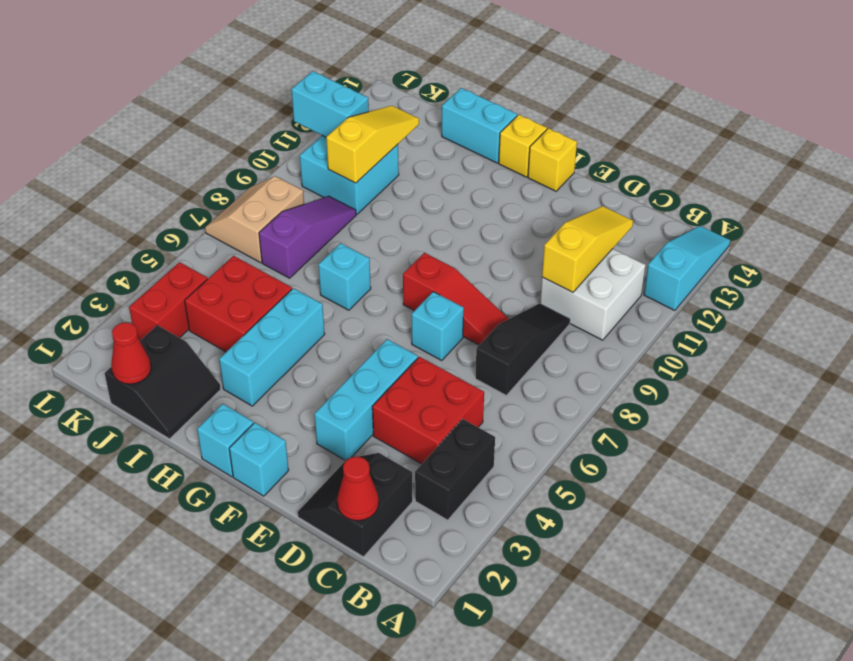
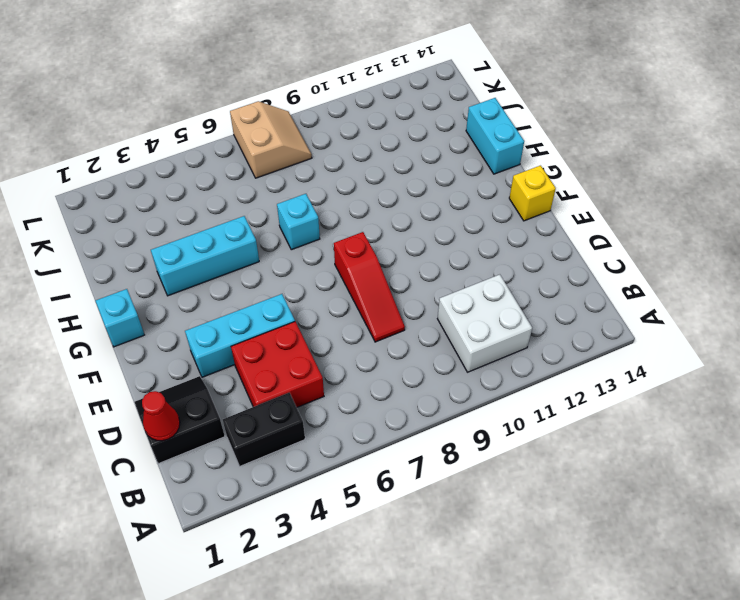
tan slope K7:L8 level 1 top 7 -> tan slope K7:L8 level 1 top K
none -> cyan slope A12:A14 level 1 top 12
none -> black slope C7:C9 level 1 top 7
none -> cyan brick E7 level 1

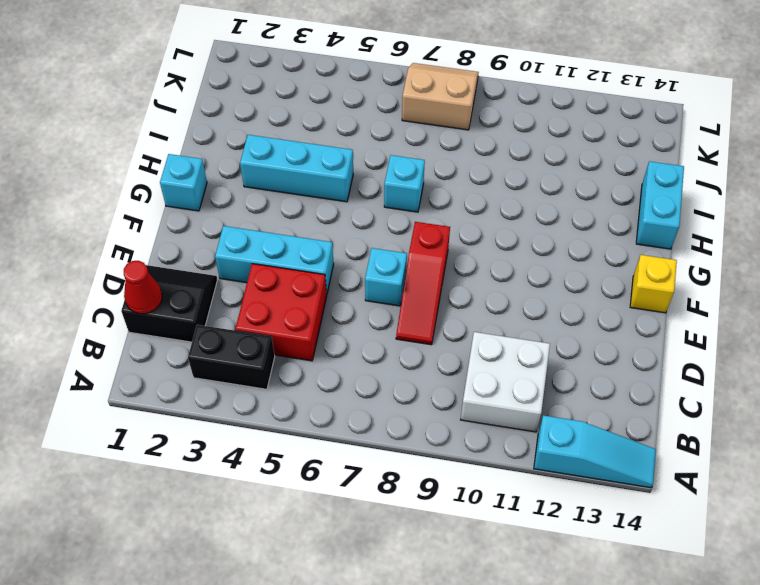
none -> black slope C7:C9 level 1 top 7
none -> cyan brick F1 level 1
none -> yellow brick G14 level 1

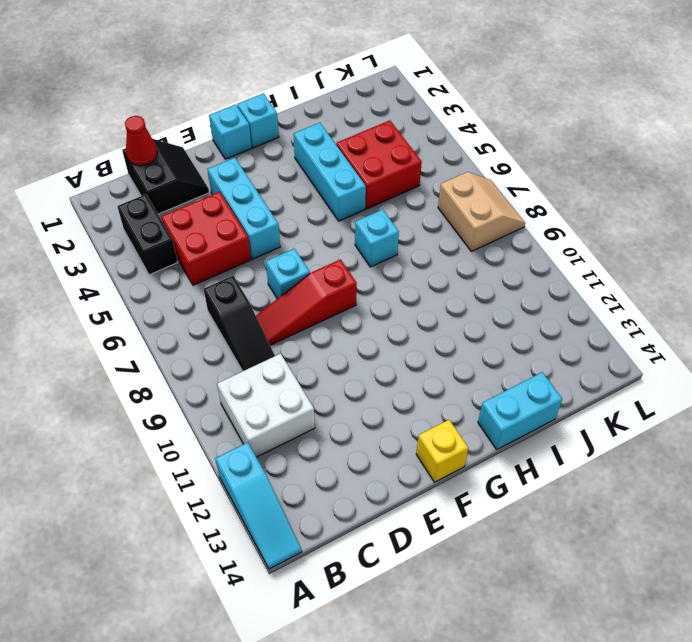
none -> yellow brick G14 level 1
none -> black slope I1:J2 level 1 top J
none -> purple slope J7:J9 level 1 top 7

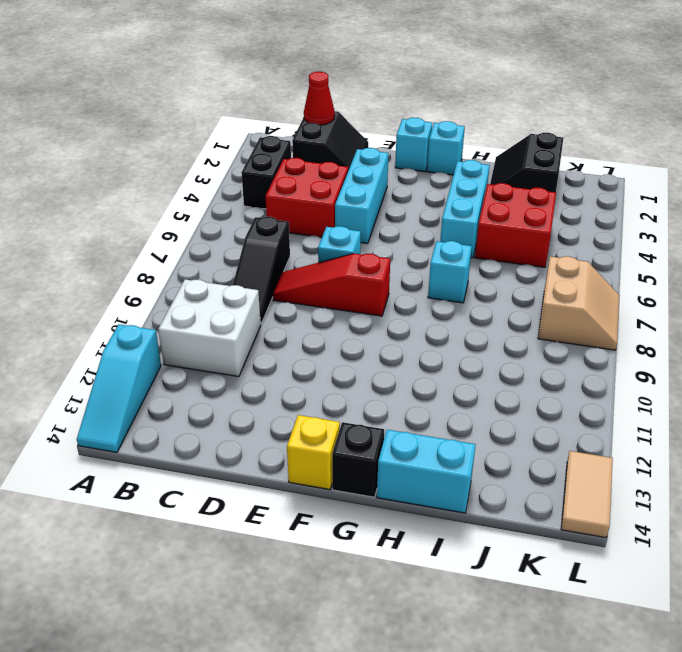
black brick G14 level 1 -> yellow brick G14 level 1
tan tile L13:L14 level 1 -> none
none -> purple slope J7:J9 level 1 top 7
none -> cyan brick J10:K11 level 1
none -> red brick K3:K4 level 1

